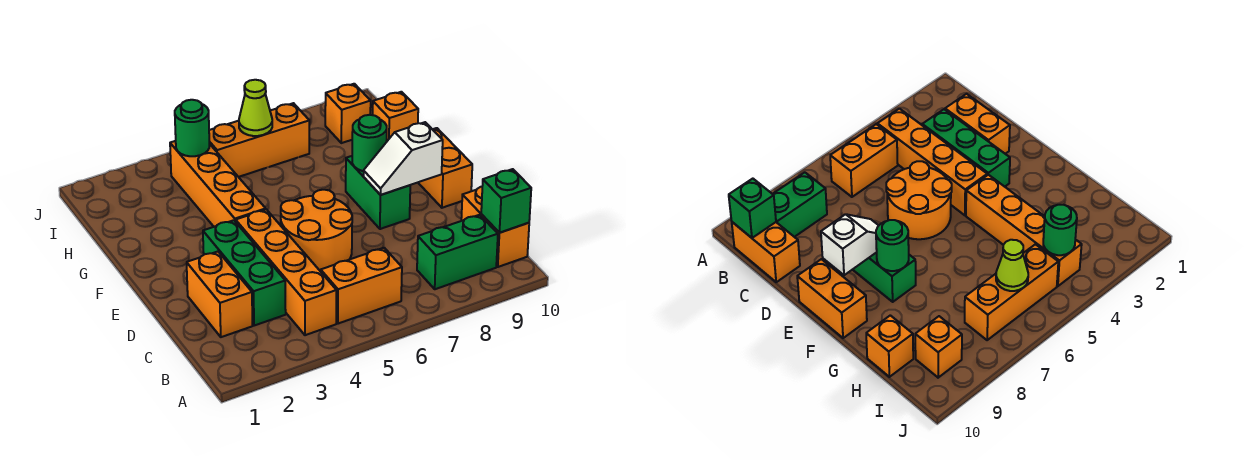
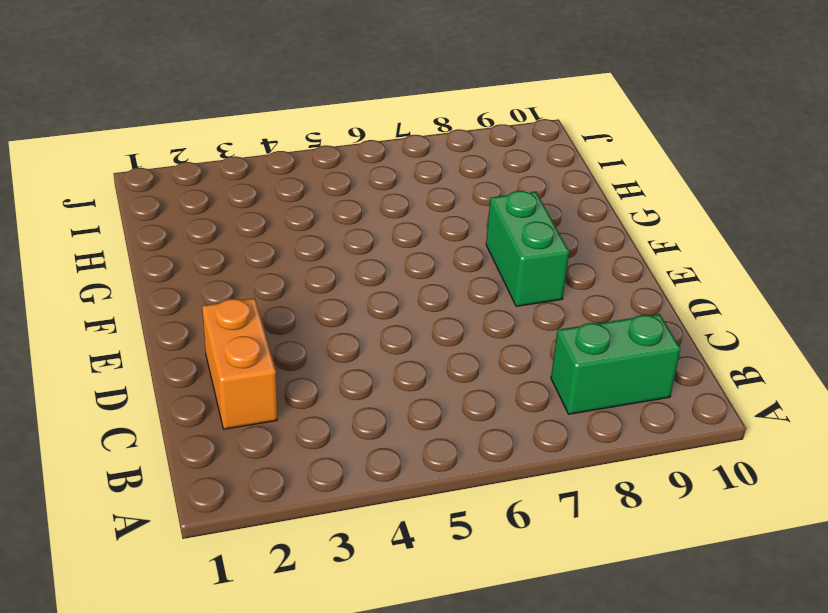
none -> orange brick B4:E4 level 1
none -> orange brick B5:B6 level 1
none -> orange brick B10:C10 level 1

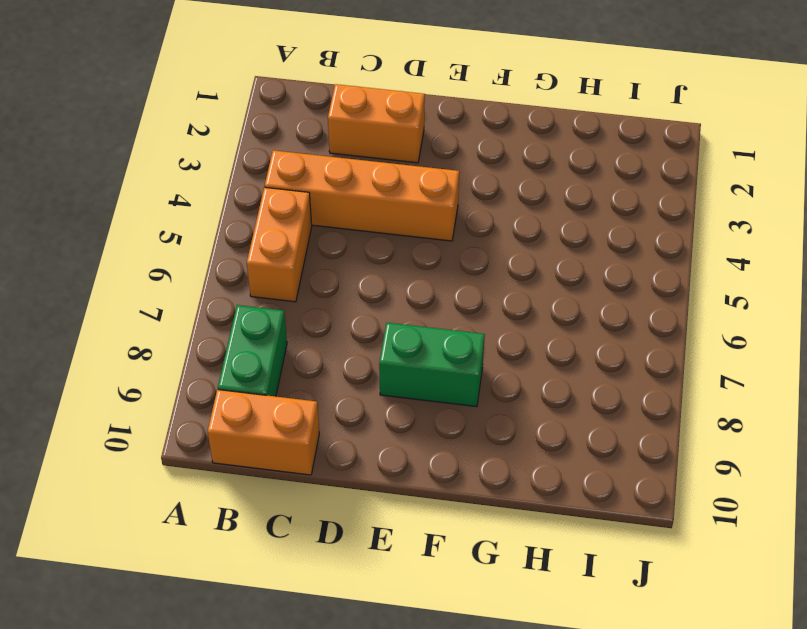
none -> green brick C3:E3 level 1
none -> orange round brick D5:E6 level 1
none -> orange brick E10:F10 level 1

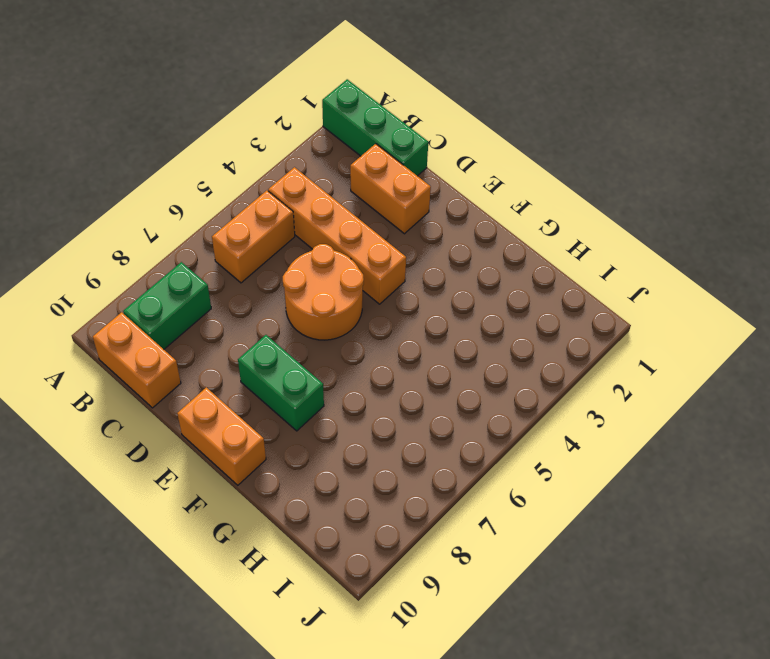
green brick A1:C1 level 1 -> green brick C3:E3 level 1
none -> orange brick F4:I4 level 1
none -> orange brick H10 level 1
none -> orange brick I5:I7 level 1

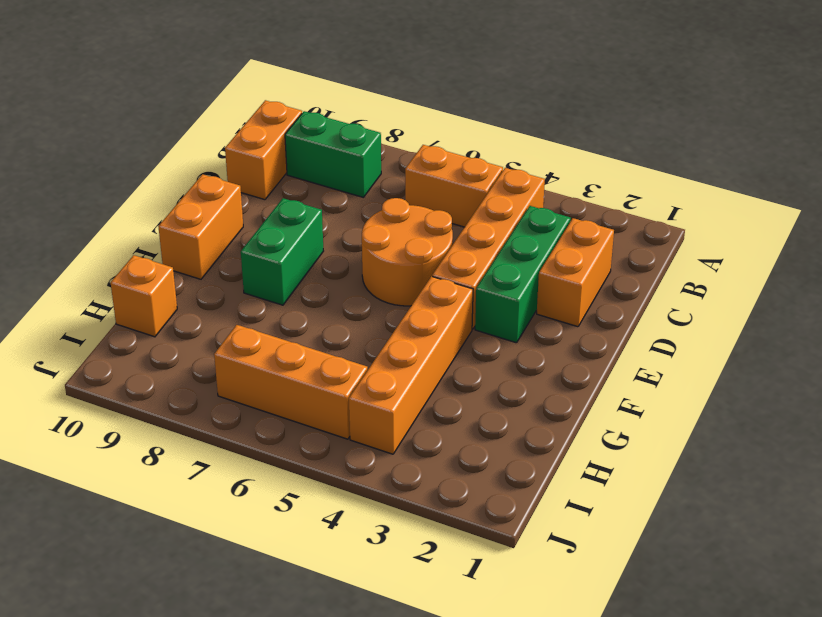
none -> orange brick I9 level 1
none -> green brick B10 level 2
none -> white slope E8:E9 level 2 top 9

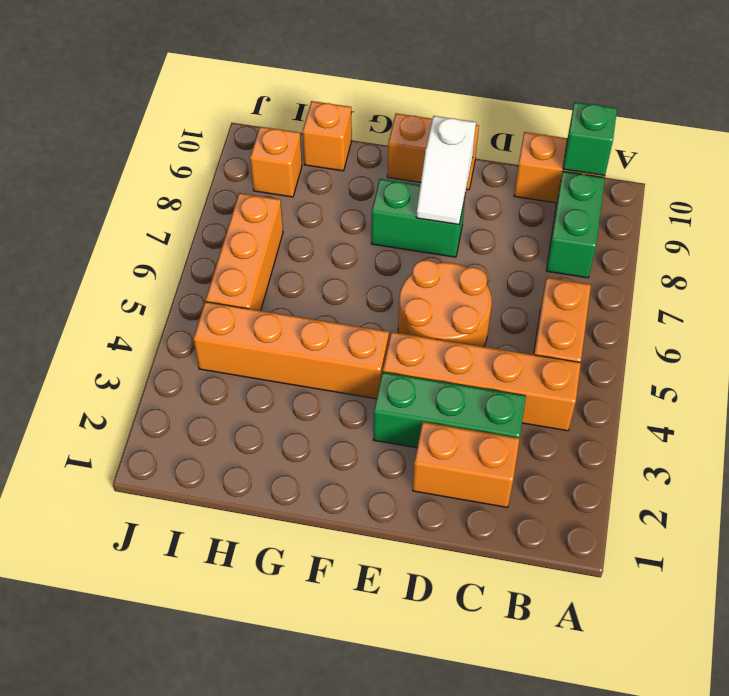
none -> green round brick F8 level 2
none -> green round brick I4 level 2
none -> lime cone I6 level 2

